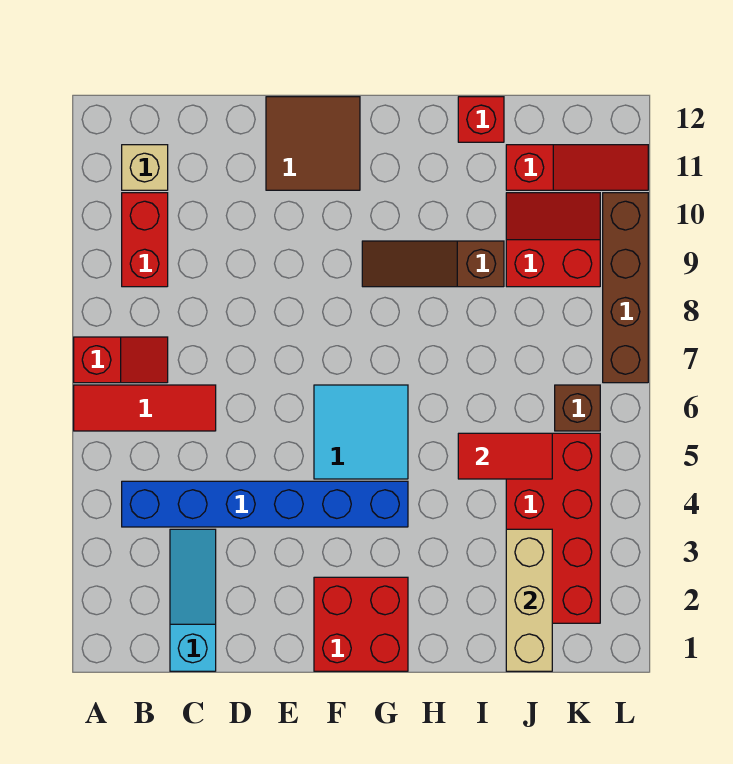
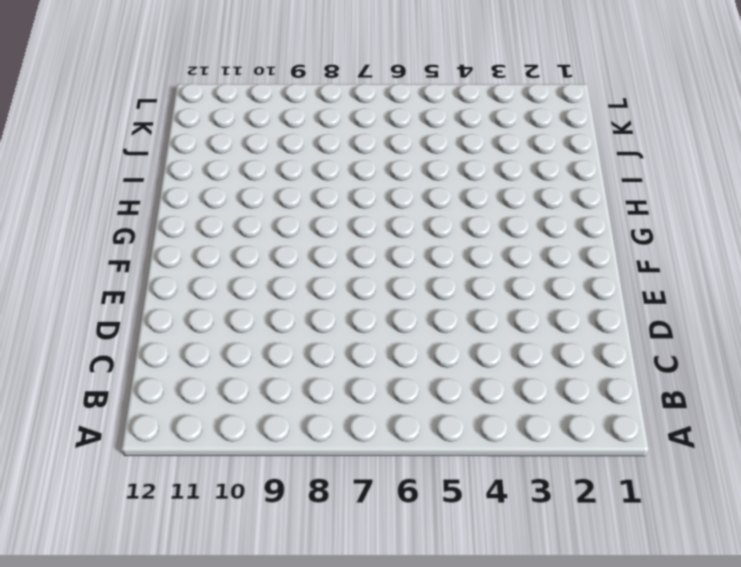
none -> red tile A6:C6 level 1
none -> red slope A7:B7 level 1 top A
none -> blue brick B4:G4 level 1

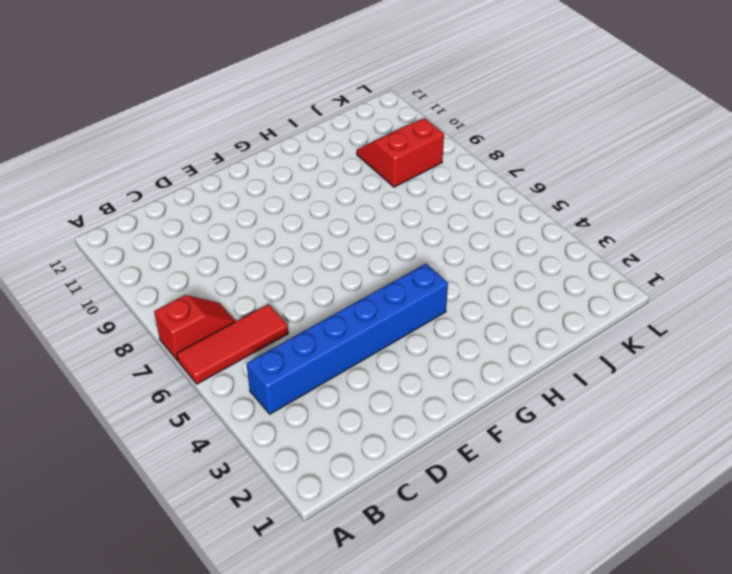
none -> red brick B9:B10 level 1
none -> tan brick B11 level 1
none -> cyan slope C1:C3 level 1 top 1

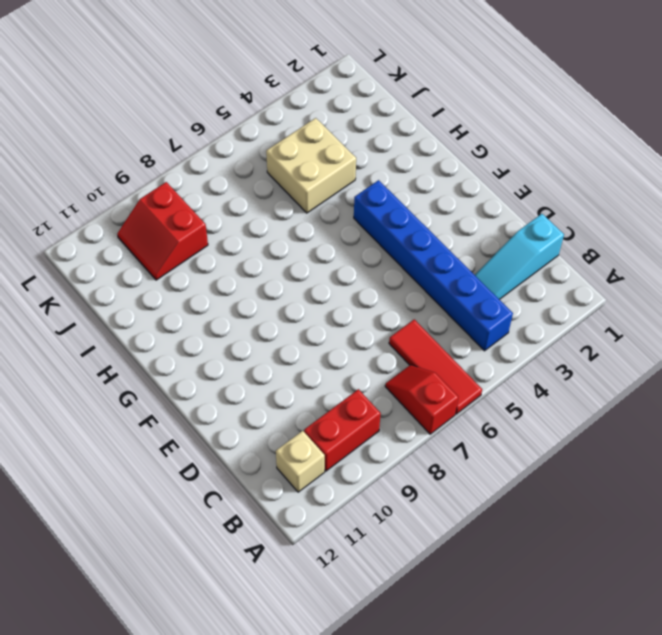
tan brick I4:J5 level 1 -> red brick J2:K5 level 1
none -> brown tile E11:F12 level 1
none -> red brick F1:G2 level 1
none -> cyan tile F5:G6 level 1

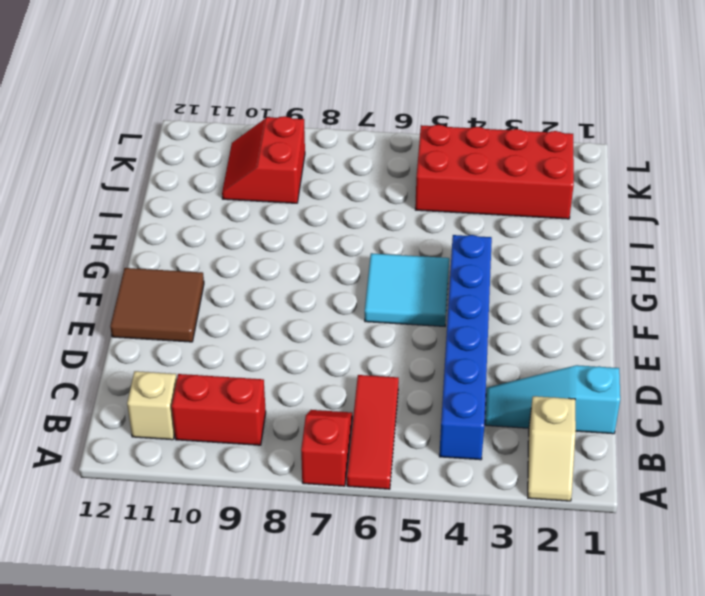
tan slope A2:B2 level 1 top B -> none
none -> red brick F1:G2 level 1
none -> brown slope G9:I9 level 1 top I
none -> red brick I12 level 1

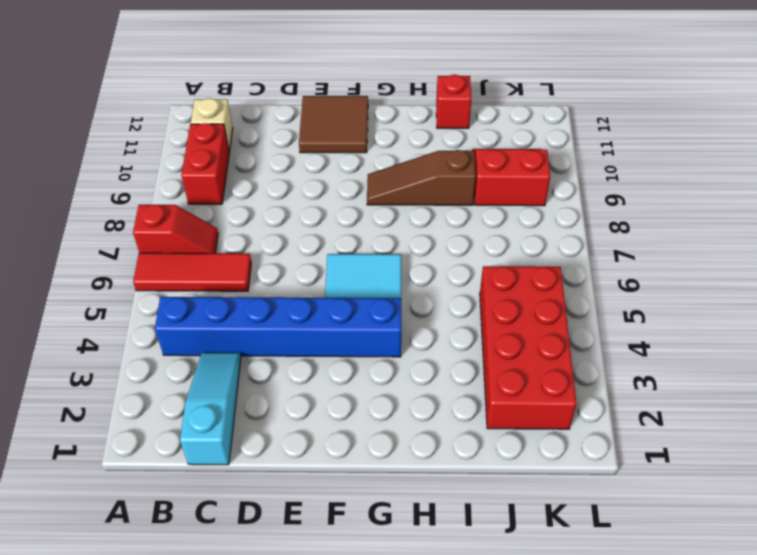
none -> red brick F1:G2 level 1
none -> red slope J11:L11 level 1 top J
none -> brown brick K6 level 1

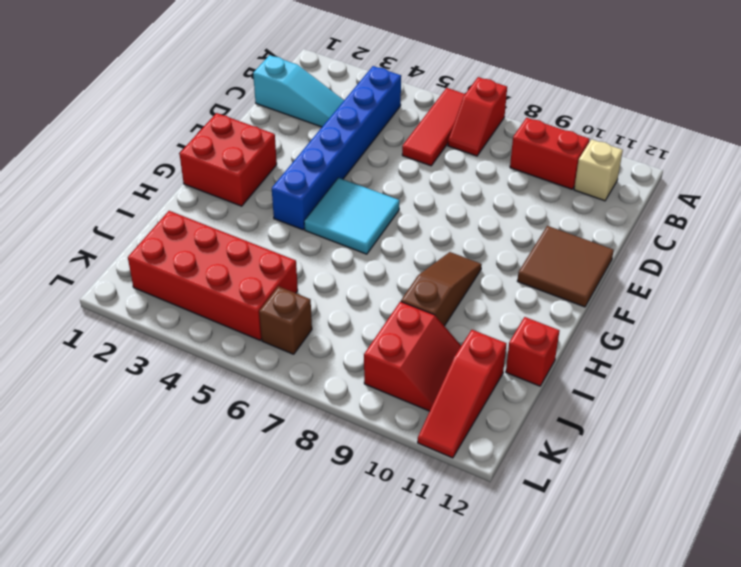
none -> brown brick L7:L10 level 1
none -> red tile I5:J5 level 2
none -> tan brick J1:J3 level 2

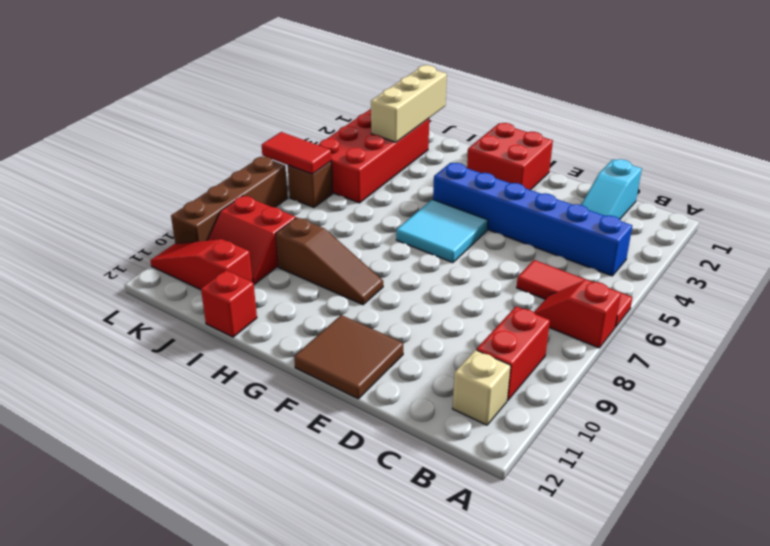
red tile K6:L6 level 2 -> red tile I5:J5 level 2

